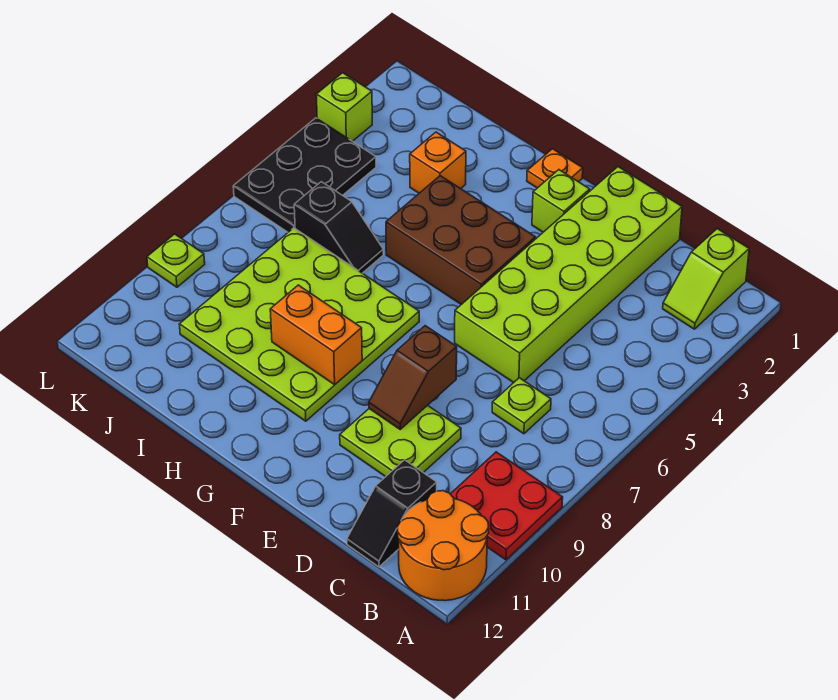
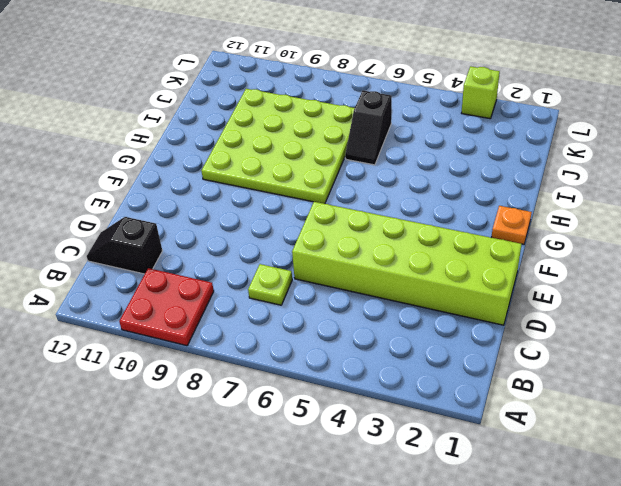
none -> orange round brick A11:B12 level 1
none -> lime slope B1:B2 level 1 top 1
none -> lime plate D9:E10 level 1

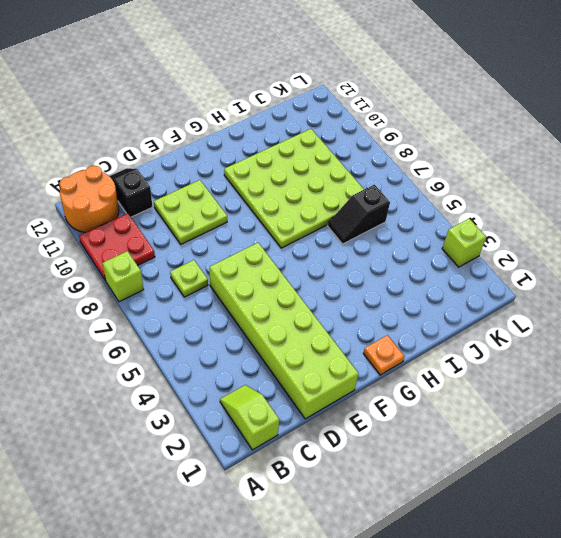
lime brick A8 level 1 -> lime brick F2 level 1
none -> brown brick F4:H5 level 1
none -> orange brick I3 level 1
none -> black plate K4:L6 level 1

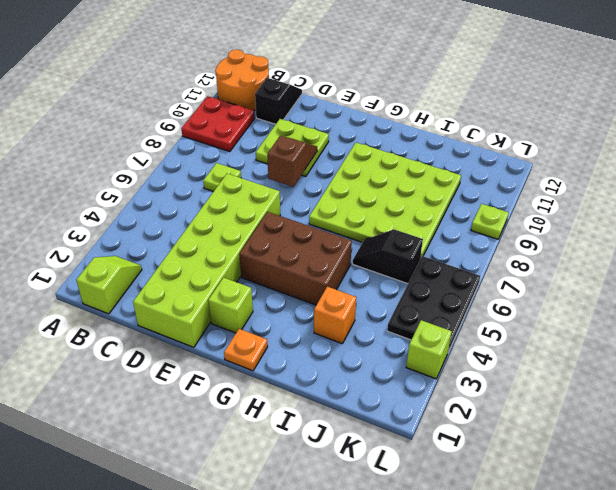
none -> orange brick G9:H9 level 2

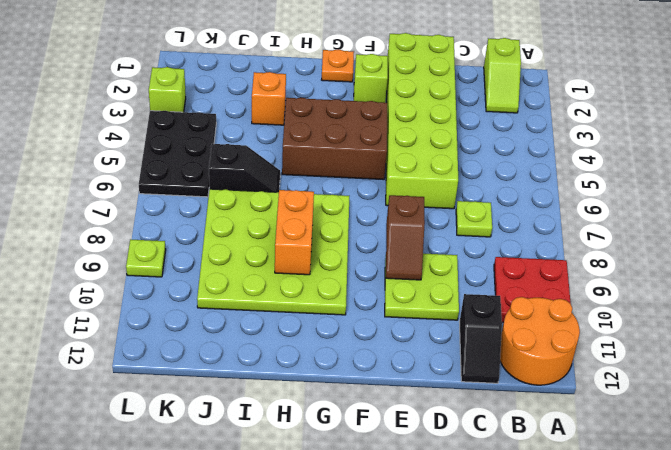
orange brick H8:H9 level 2 -> orange brick G9:H9 level 2

